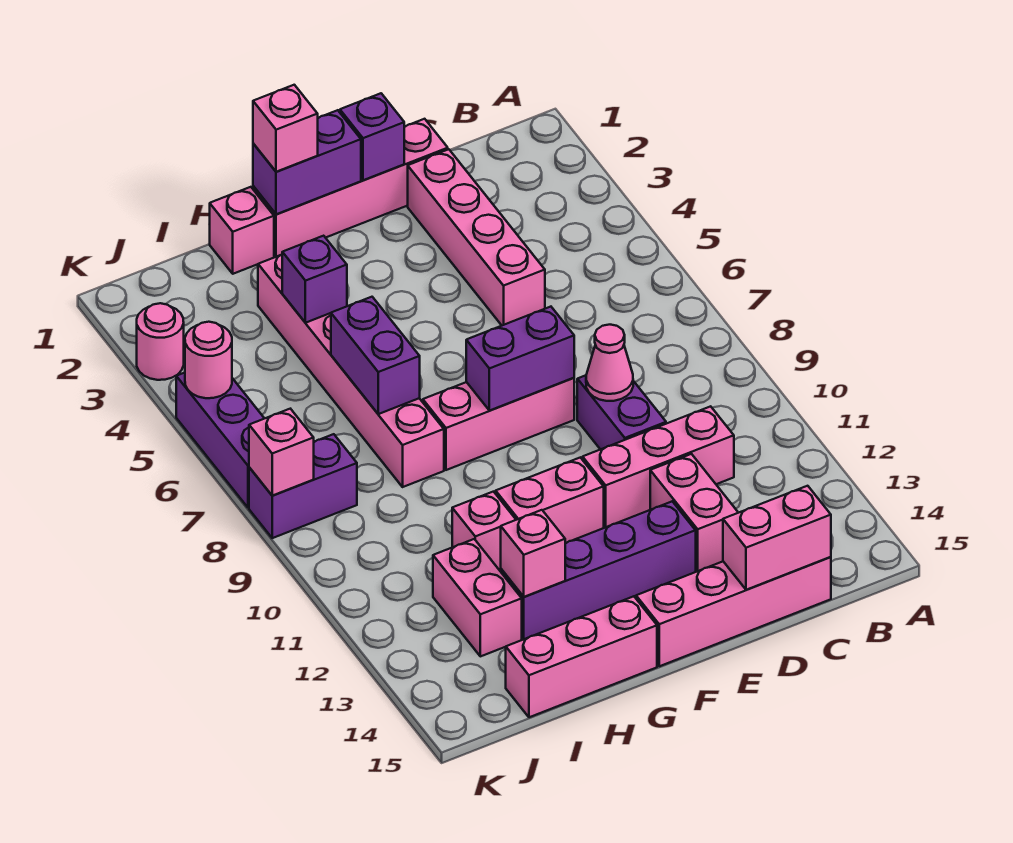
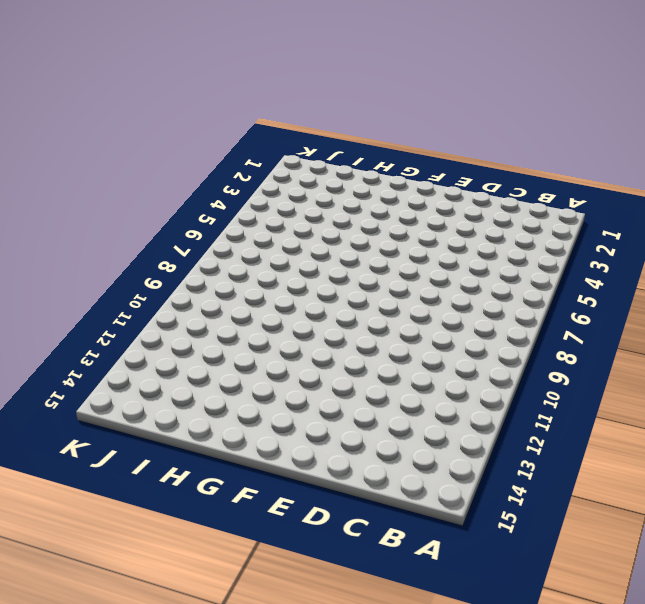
none -> pink brick C11:E11 level 1
none -> pink brick C15:F15 level 1
none -> pink brick D1:G1 level 1

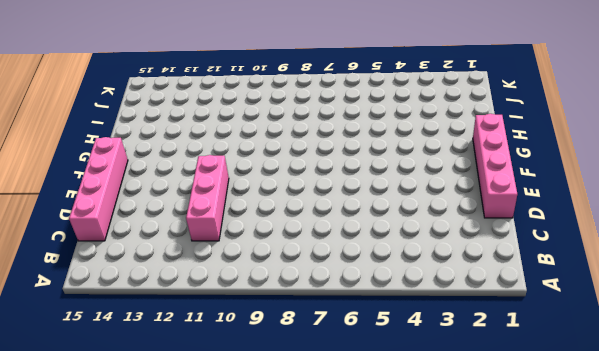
none -> pink brick D2:D5 level 1
none -> purple brick D9:D10 level 1
none -> pink brick D12:D13 level 1

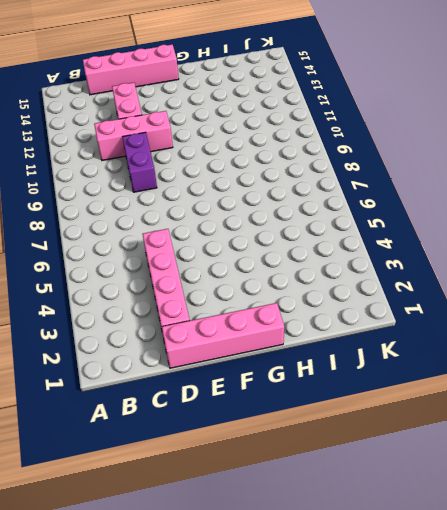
none -> pink brick E8:G8 level 1
none -> purple brick E13:H13 level 1
none -> pink brick F11:G11 level 1

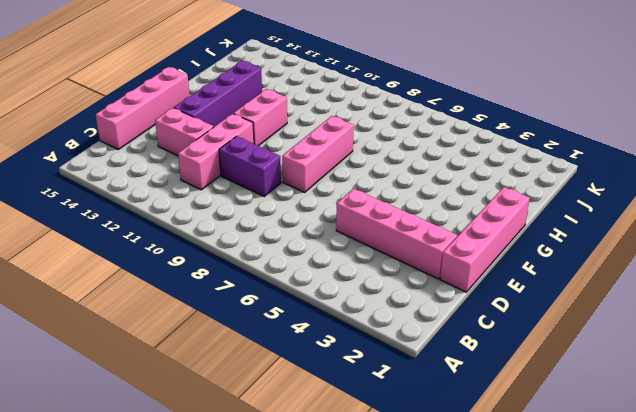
none -> pink brick G15:I15 level 1
none -> pink brick H1 level 1
none -> pink brick H3:H8 level 1

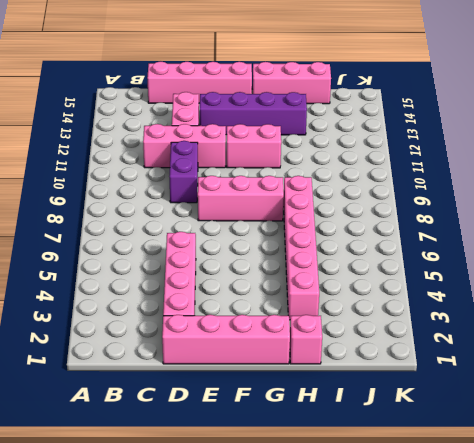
none -> pink brick H11 level 1
none -> pink brick I12:I13 level 1
none -> purple brick J8:K8 level 1

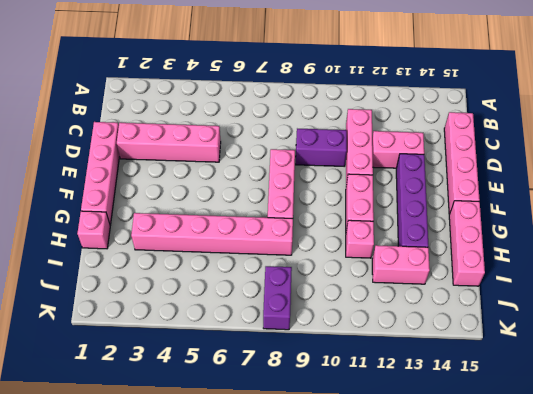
none -> pink round brick K3 level 1
none -> purple brick K5:K7 level 1
none -> pink brick C15:D15 level 2

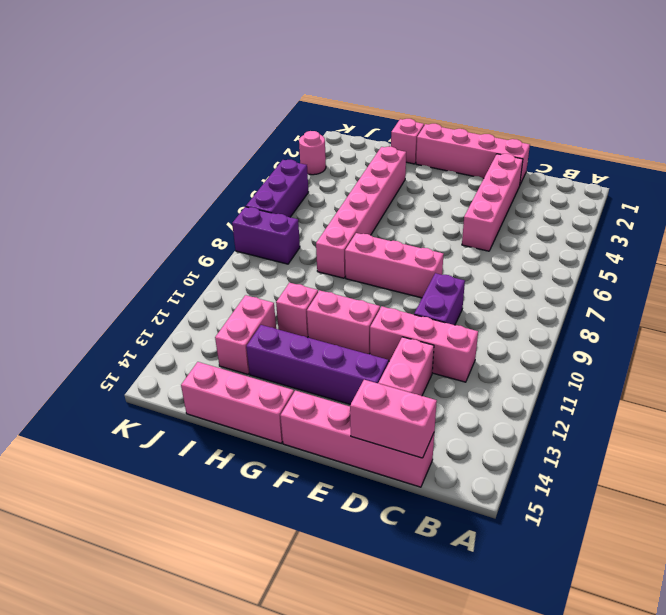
none -> pink cone D9 level 2
none -> purple brick E1 level 2
none -> purple brick E8:F8 level 2

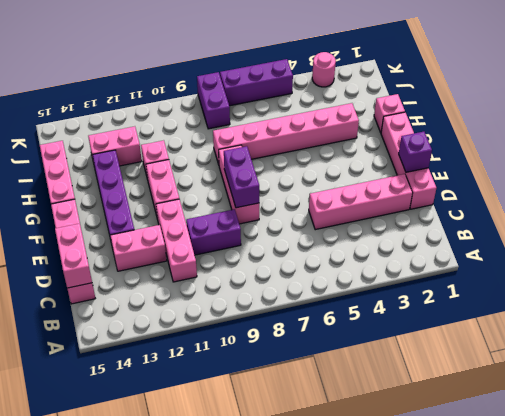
none -> pink cone D9 level 2
none -> purple brick F1:G1 level 2
none -> purple brick H4 level 2

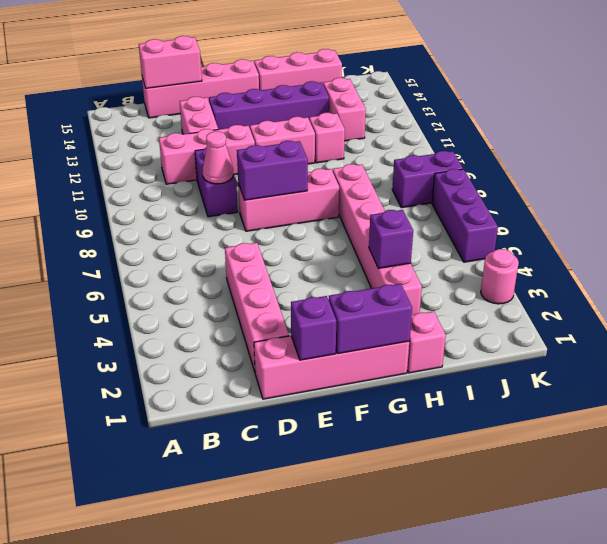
none -> purple brick H6:H7 level 2
none -> pink brick H13 level 2
none -> pink round brick K5 level 2

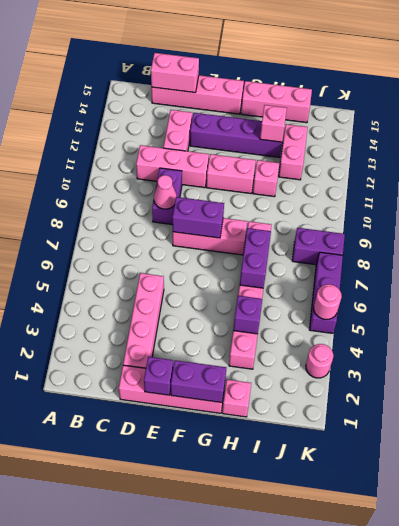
none -> pink brick K8 level 2
none -> pink brick G1 level 3

